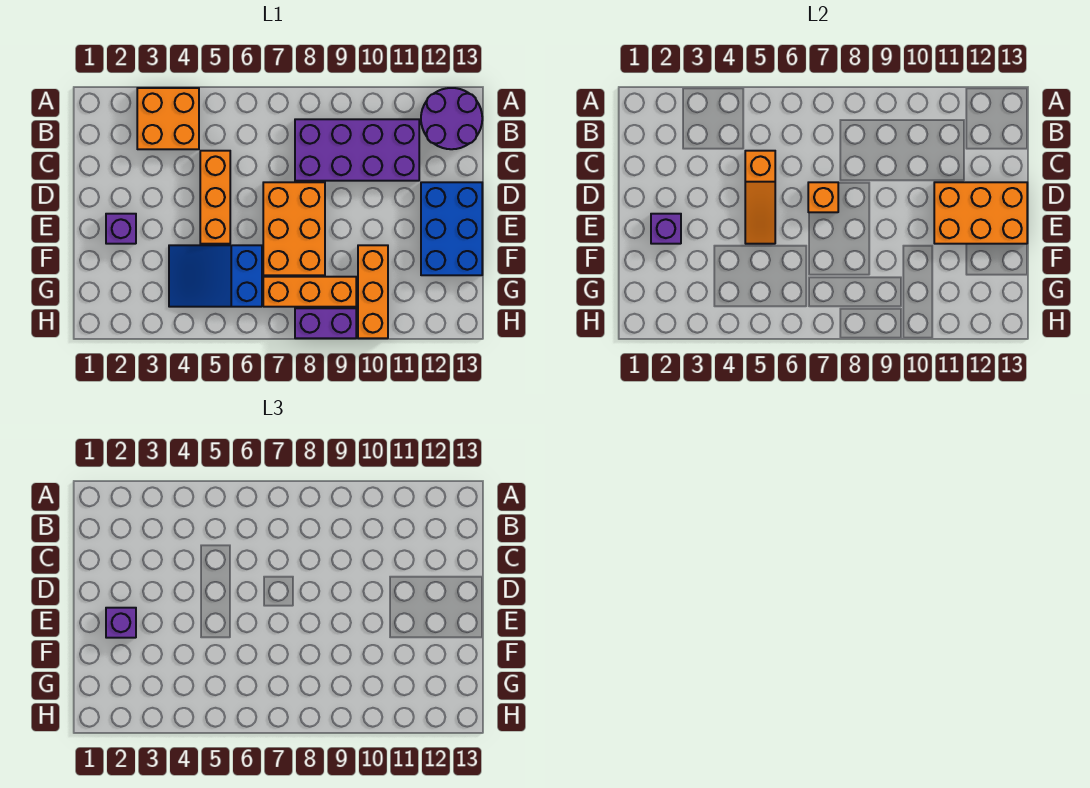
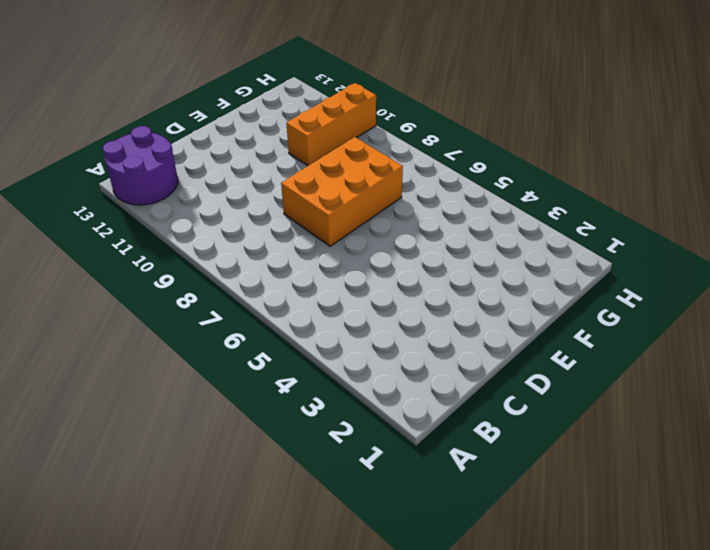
none -> orange brick A3:B4 level 1
none -> purple brick B8:C11 level 1
none -> orange brick C5:E5 level 1

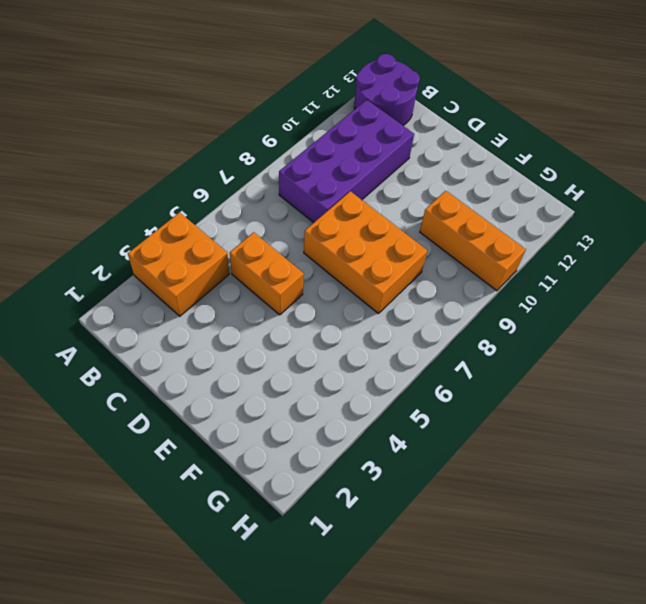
orange brick C5:D5 level 1 -> orange brick C5:E5 level 1
none -> blue brick D12:F13 level 1
none -> purple brick E2 level 1
none -> blue slope F4:G6 level 1 top 6

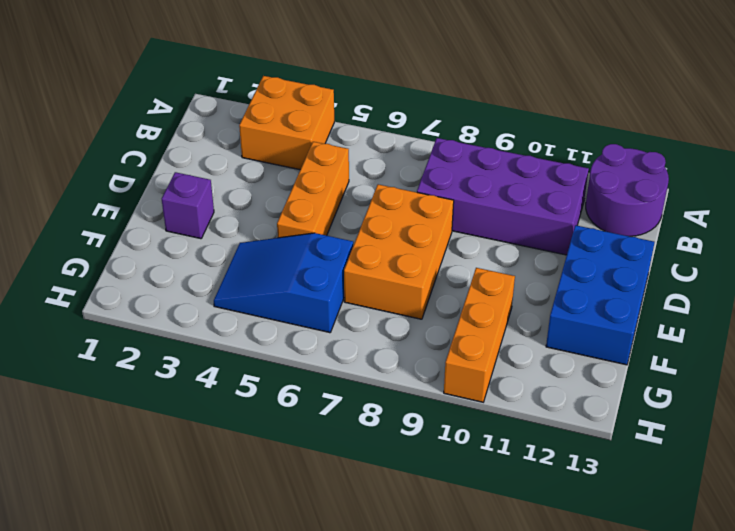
none -> orange brick G7:G9 level 1
none -> purple brick H8:H9 level 1
none -> orange slope C5:E5 level 2 top C

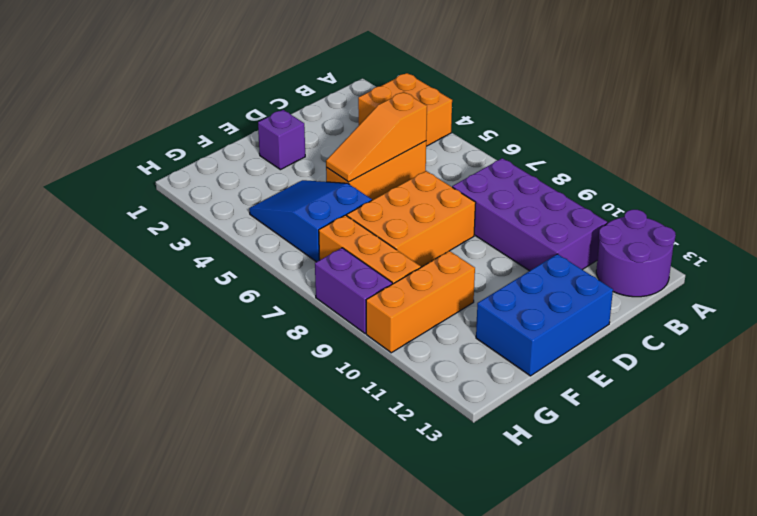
none -> orange brick D7 level 2
none -> orange brick D11:E13 level 2
none -> purple brick E2 level 2

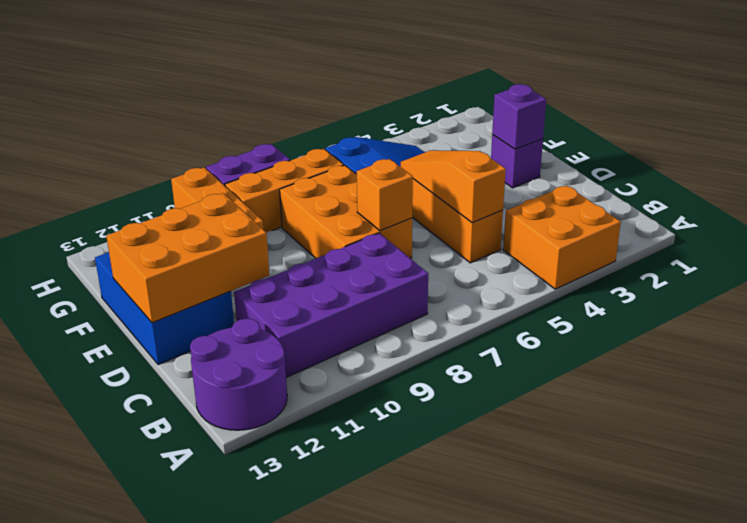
none -> purple brick E2 level 3

